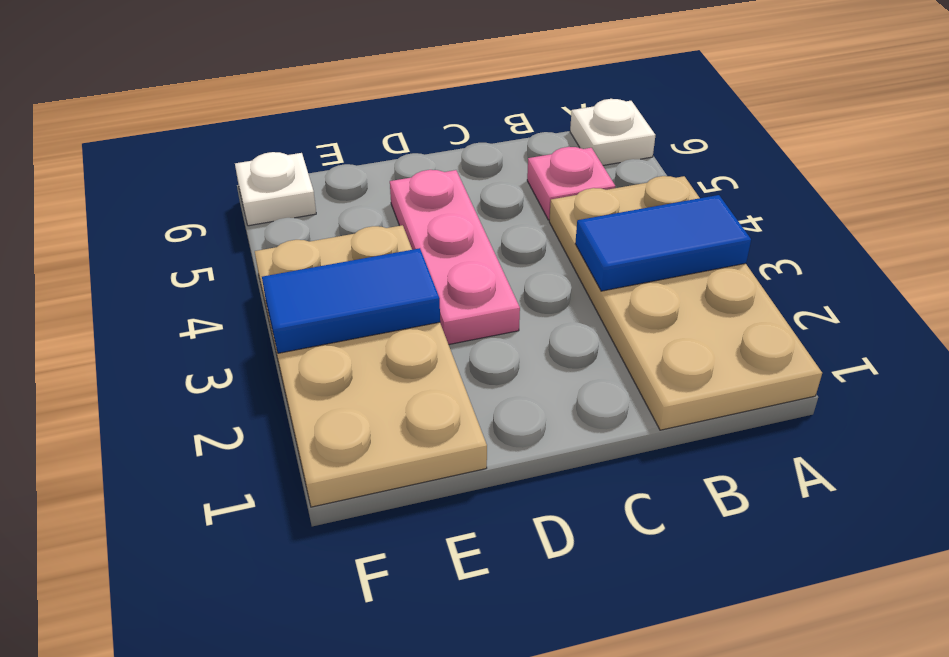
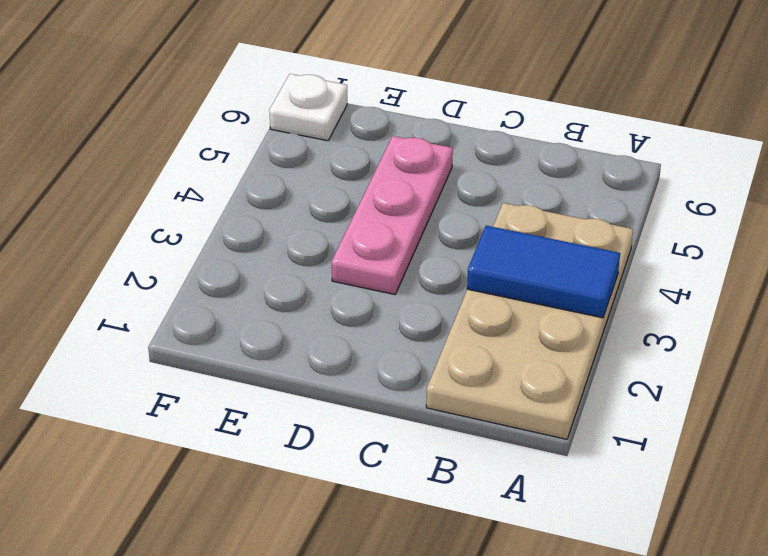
none -> white plate A6 level 1
none -> pink plate B5 level 1

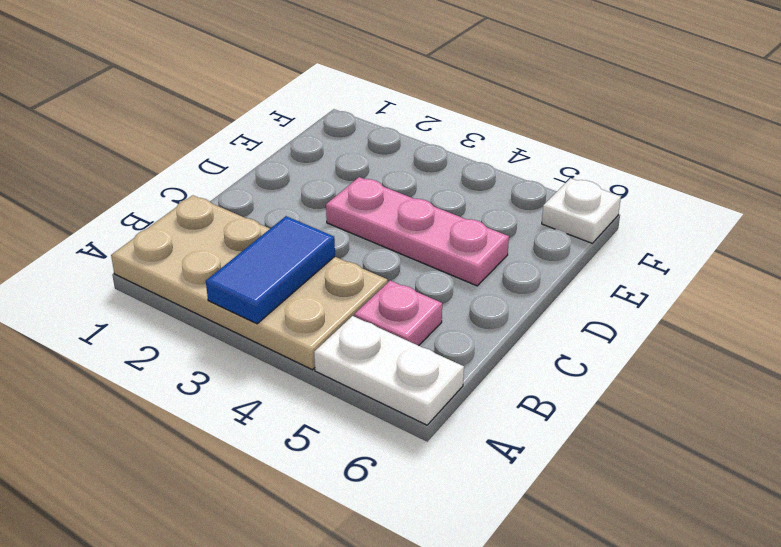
white plate A5:A6 level 1 -> white plate A6 level 1
none -> tan plate E1:F4 level 1
none -> blue tile E3:F3 level 2

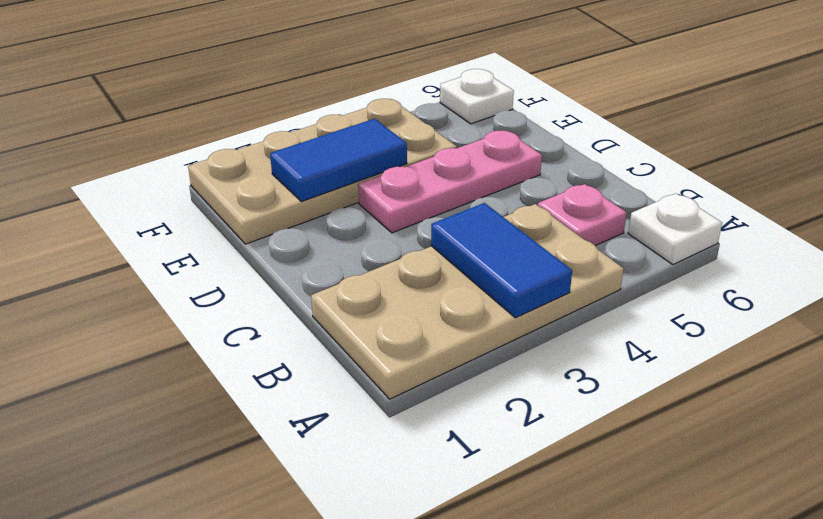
blue tile E2:E3 level 2 -> blue tile E3:F3 level 2

